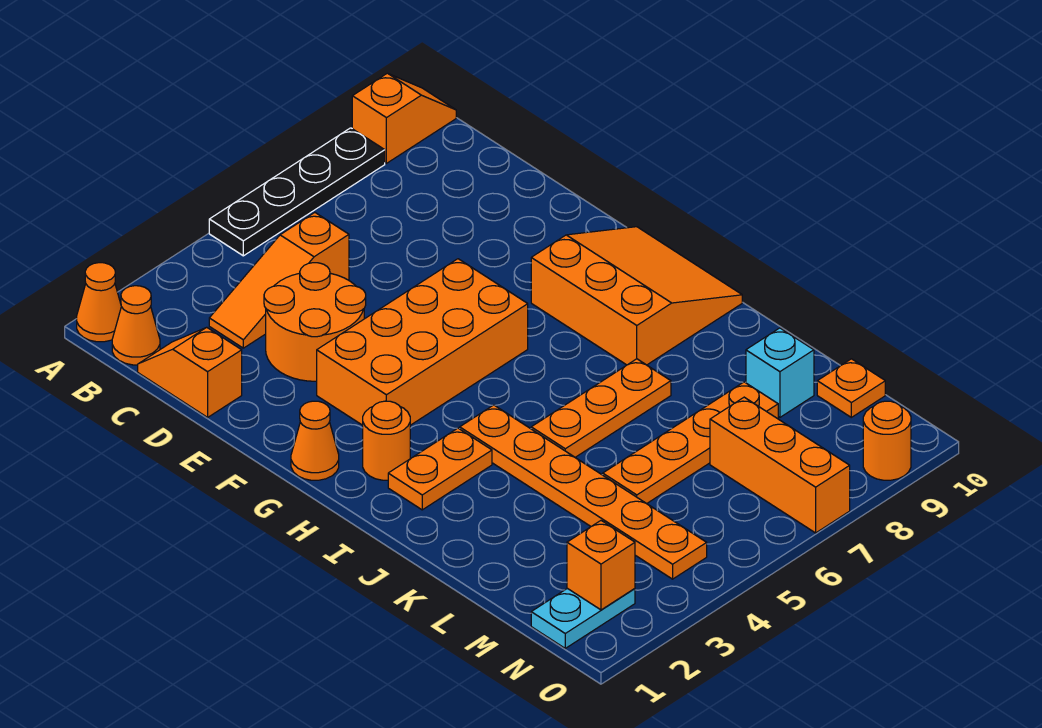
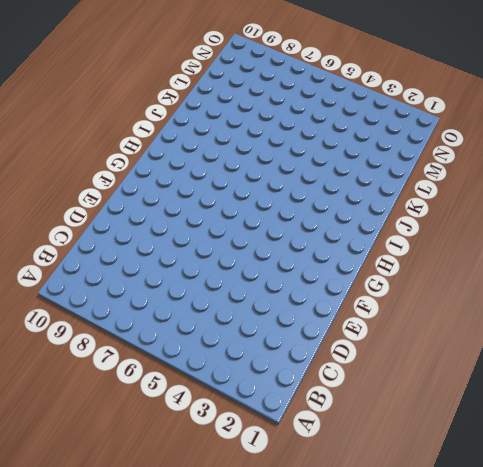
none -> orange cone A1 level 1
none -> black plate A5:A8 level 1
none -> orange slope A9:A10 level 1 top 9

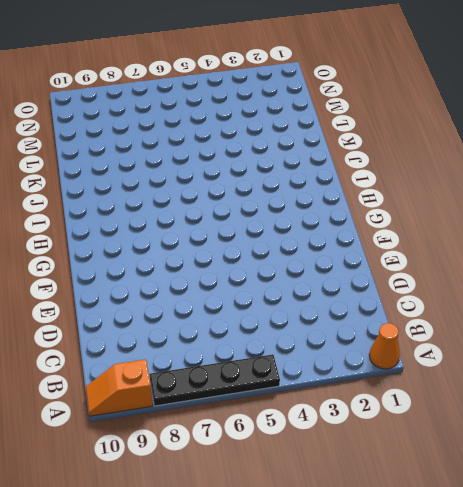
none -> orange cone B1 level 1
none -> orange slope C1:D1 level 1 top D
none -> orange slope C3:C5 level 1 top 5

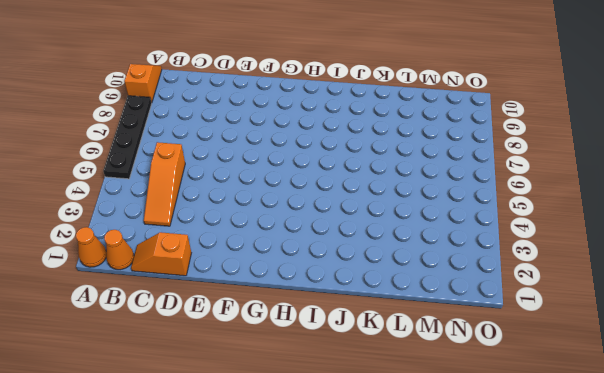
none -> orange round brick D3:E4 level 1
none -> orange brick F3:G6 level 1
none -> orange cone G1 level 1

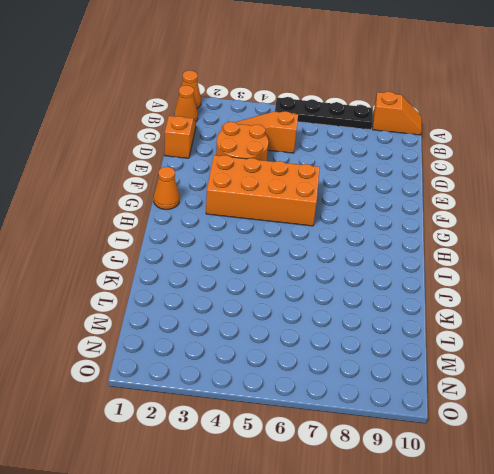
none -> orange slope G8:I10 level 1 top 8
none -> orange round brick H2 level 1
none -> orange plate I2:I3 level 1

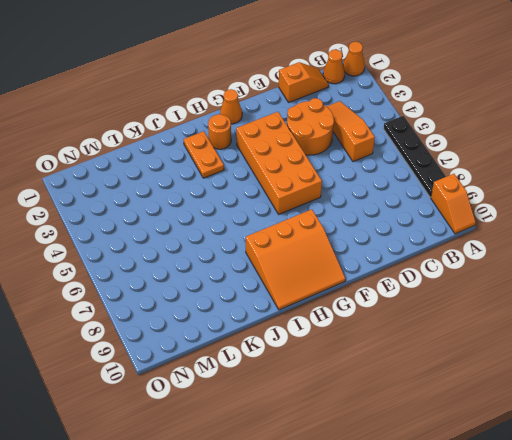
none -> orange plate I4:N4 level 1
none -> orange plate J5:J7 level 1
none -> orange plate L5:L8 level 1

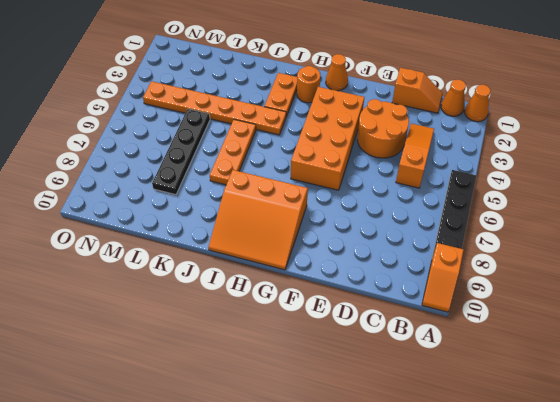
black plate L5:L8 level 1 -> orange plate L5:L8 level 1
none -> cyan brick L9 level 1
none -> orange brick M7:O7 level 1
none -> orange plate M10 level 1

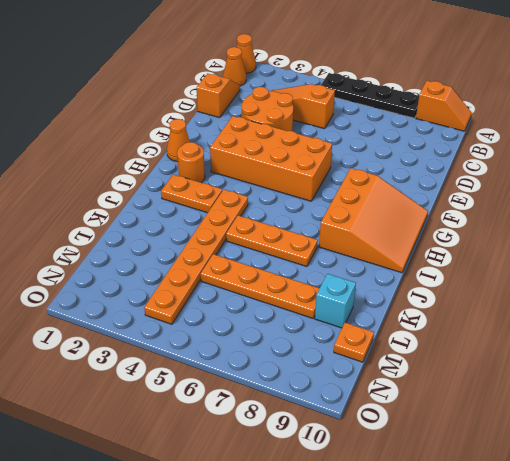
none -> orange brick M7:O7 level 1
none -> cyan plate N1:N2 level 1
none -> orange round brick O9 level 1

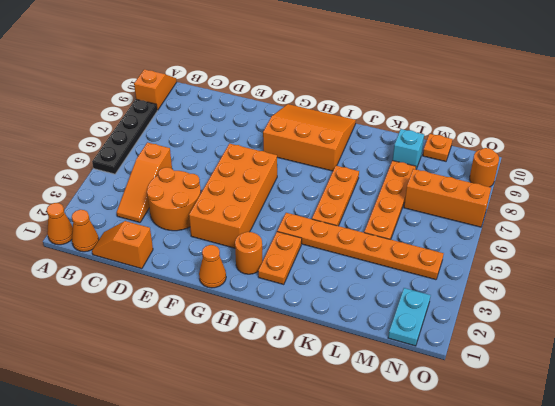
none -> orange brick N2 level 2

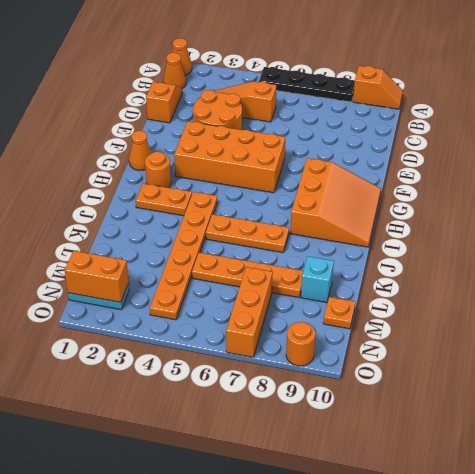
orange brick N1:N2 level 2 -> orange brick N2 level 2

